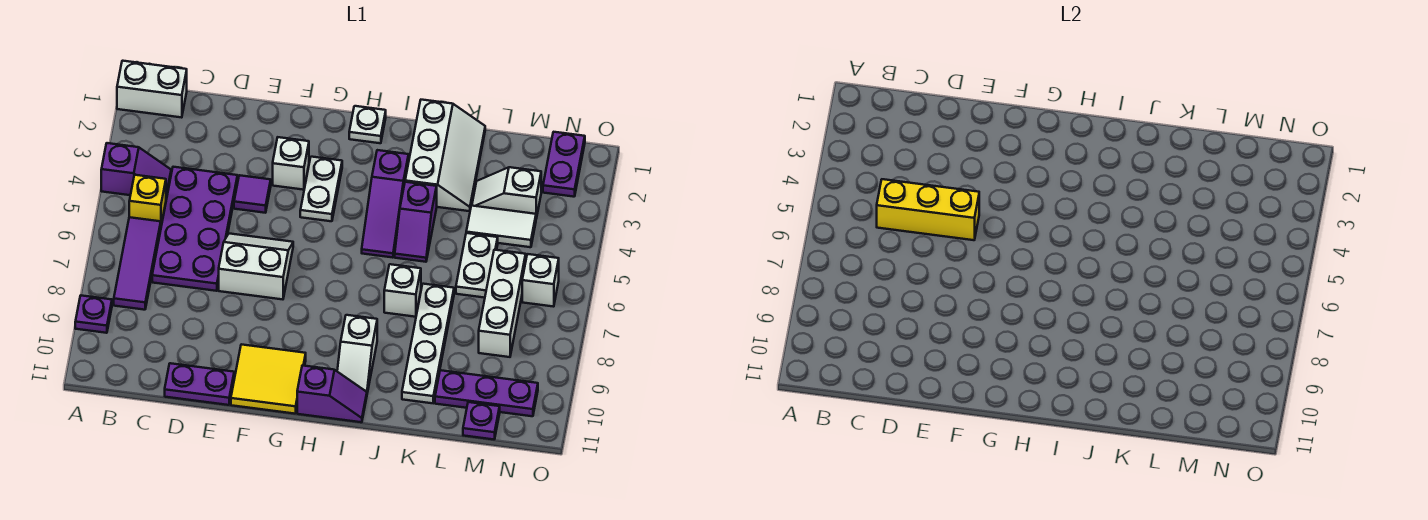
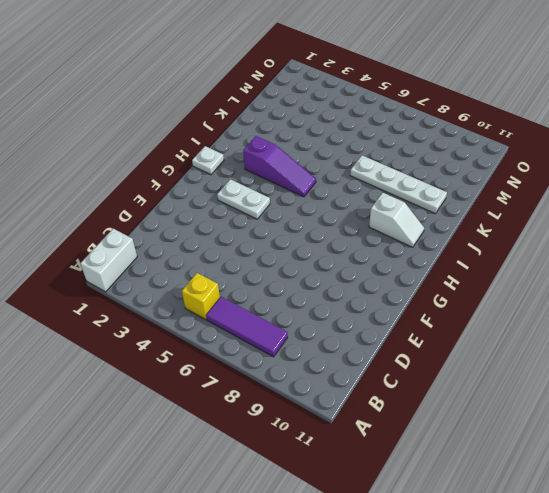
none -> purple slope A4:B4 level 1 top A
none -> purple plate A9 level 1
none -> purple plate C4:D7 level 1

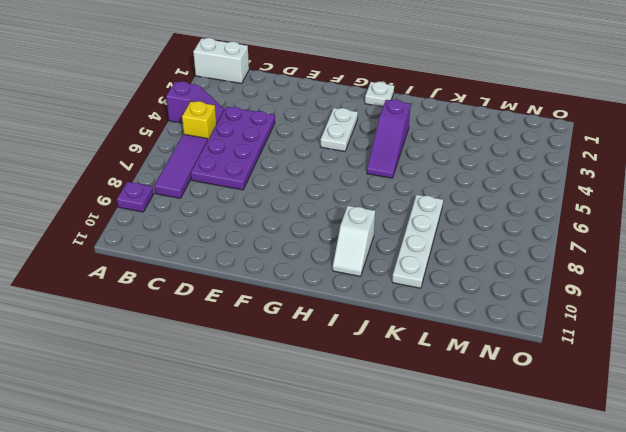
none -> purple plate D11:E11 level 1
none -> purple tile E4 level 1
none -> white slope E6:F7 level 1 top 7

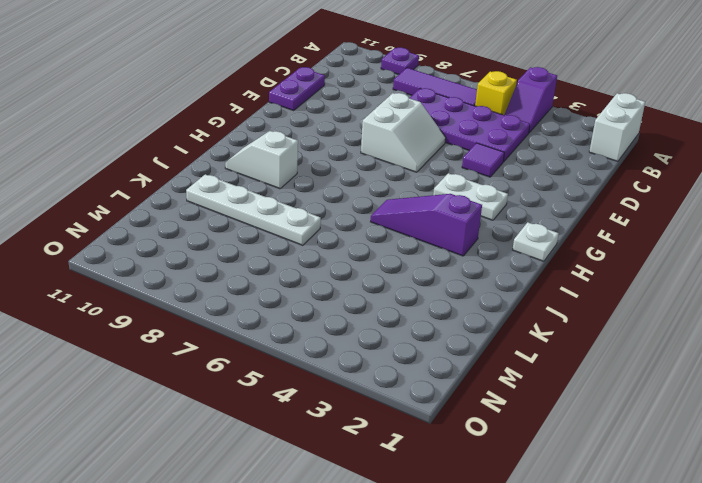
none -> white brick F3 level 1
none -> yellow tile F10:G11 level 1
none -> purple slope H11:I11 level 1 top H

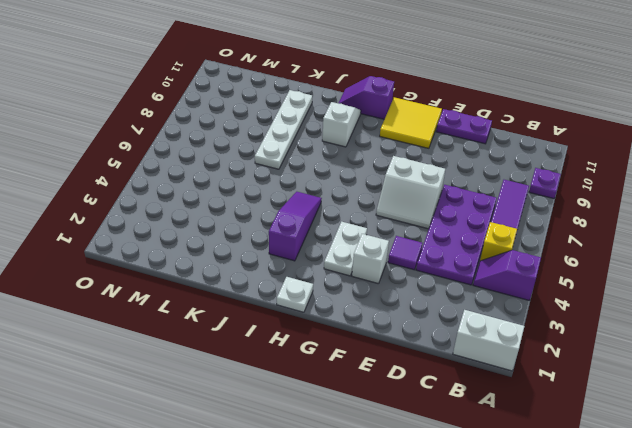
none -> white slope J1:K3 level 1 top J
none -> purple slope J4:J5 level 1 top 4
none -> white brick J7 level 1

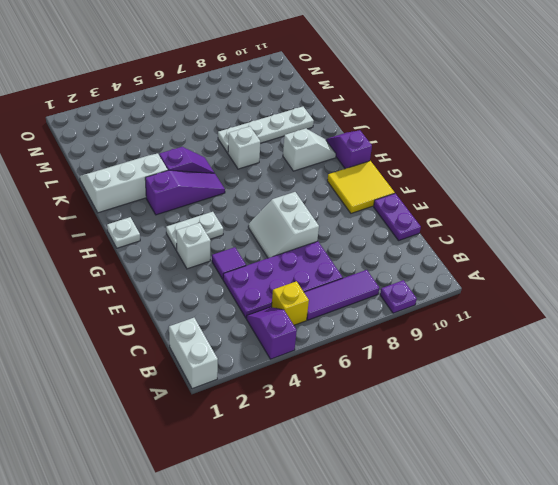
none -> white slope L3:M3 level 1 top M
none -> white tile L4:M4 level 1
none -> white plate L5:L6 level 1

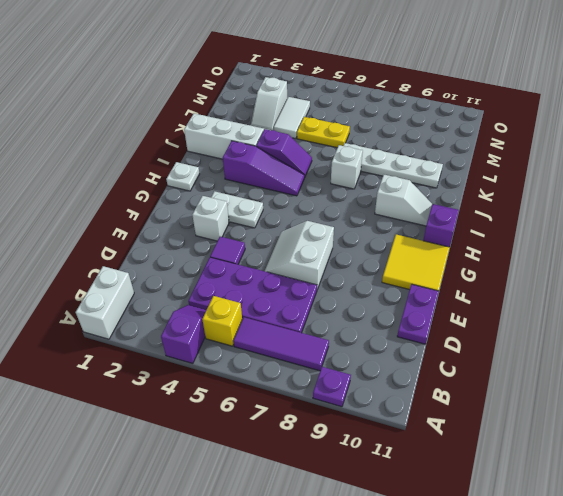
yellow plate L5:L6 level 1 -> white plate L5:L6 level 1
none -> purple plate L10:N10 level 1
none -> white brick M6:M8 level 1
none -> purple plate M11 level 1

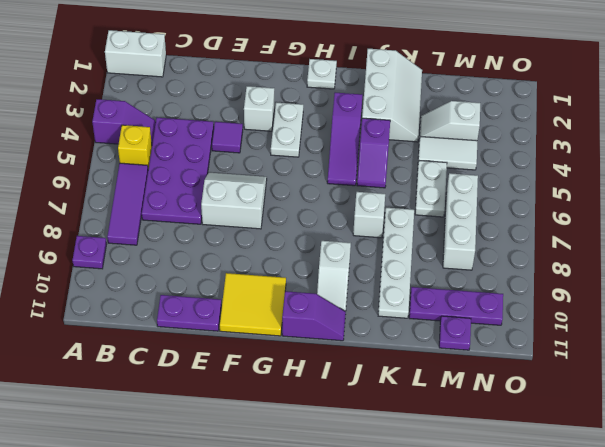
none -> purple plate N1:N2 level 1
none -> white brick N6 level 1
none -> yellow brick C5:E5 level 2

